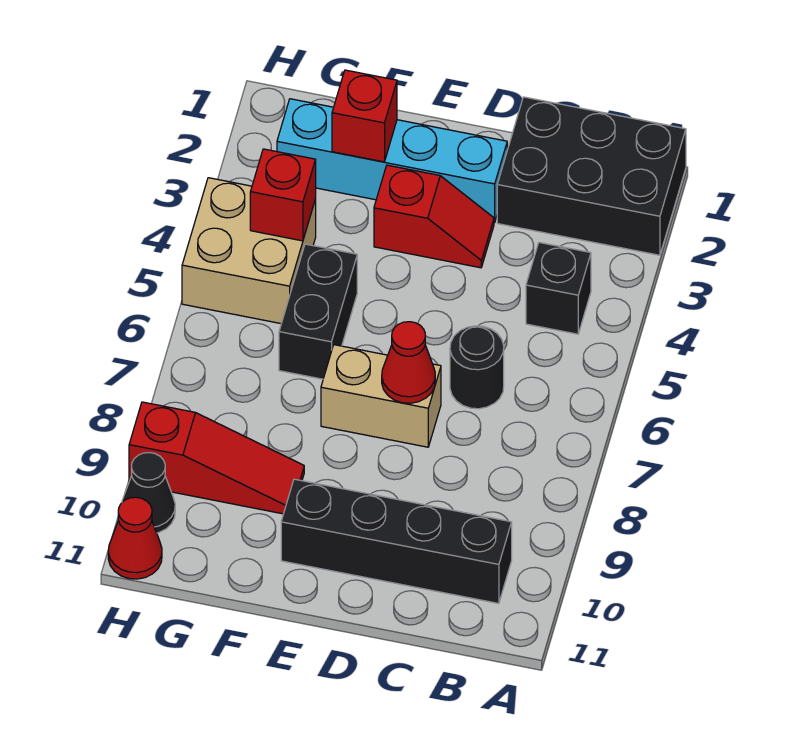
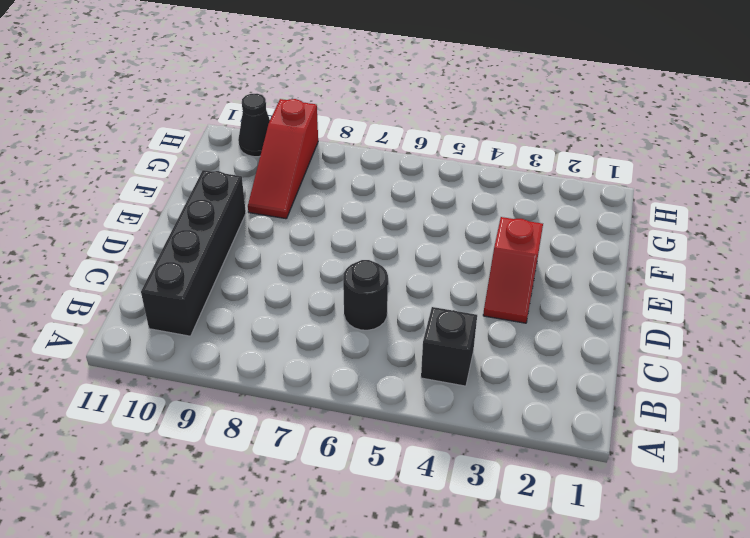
none -> black brick A1:C2 level 1
none -> cyan brick D2:G2 level 1
none -> tan brick D7:E7 level 1

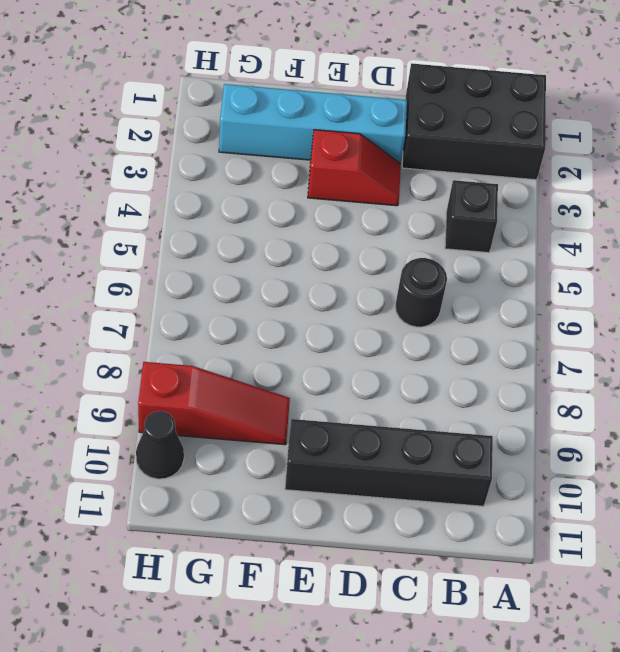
none -> tan brick D7:E7 level 1
none -> black brick F5:F6 level 1
none -> tan brick G4:H5 level 1

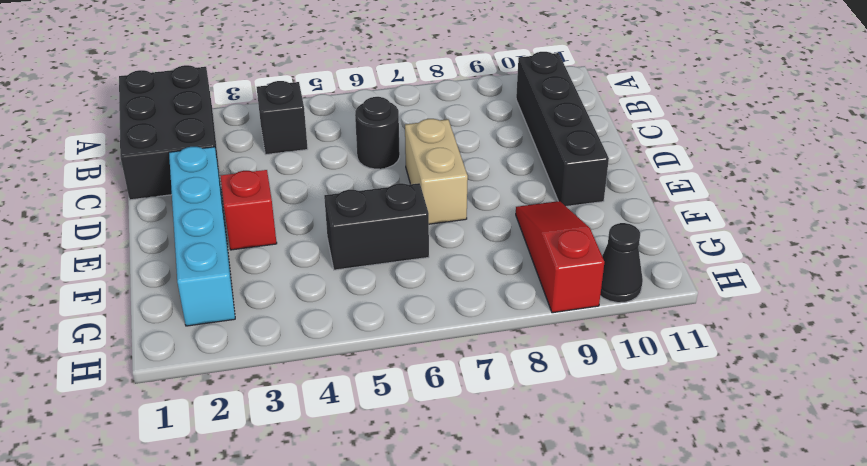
none -> tan brick G4:H5 level 1
none -> red cone H11 level 1
none -> red cone D7 level 2

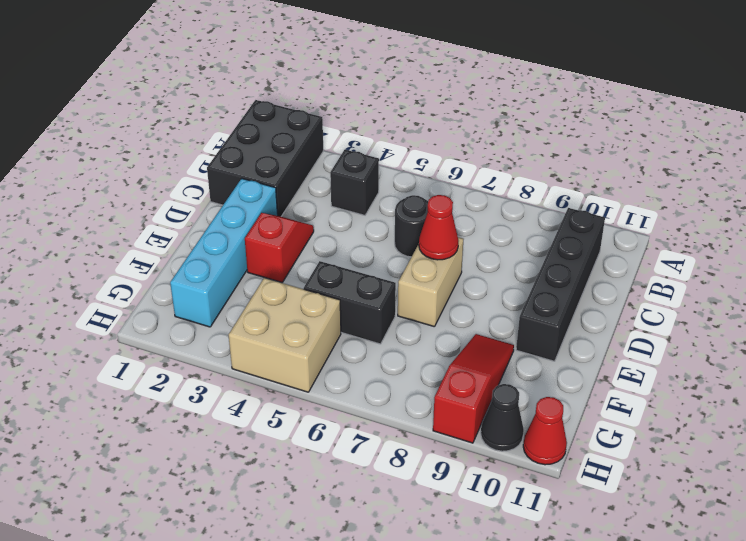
none -> red brick F2 level 2
none -> red brick G4 level 2

